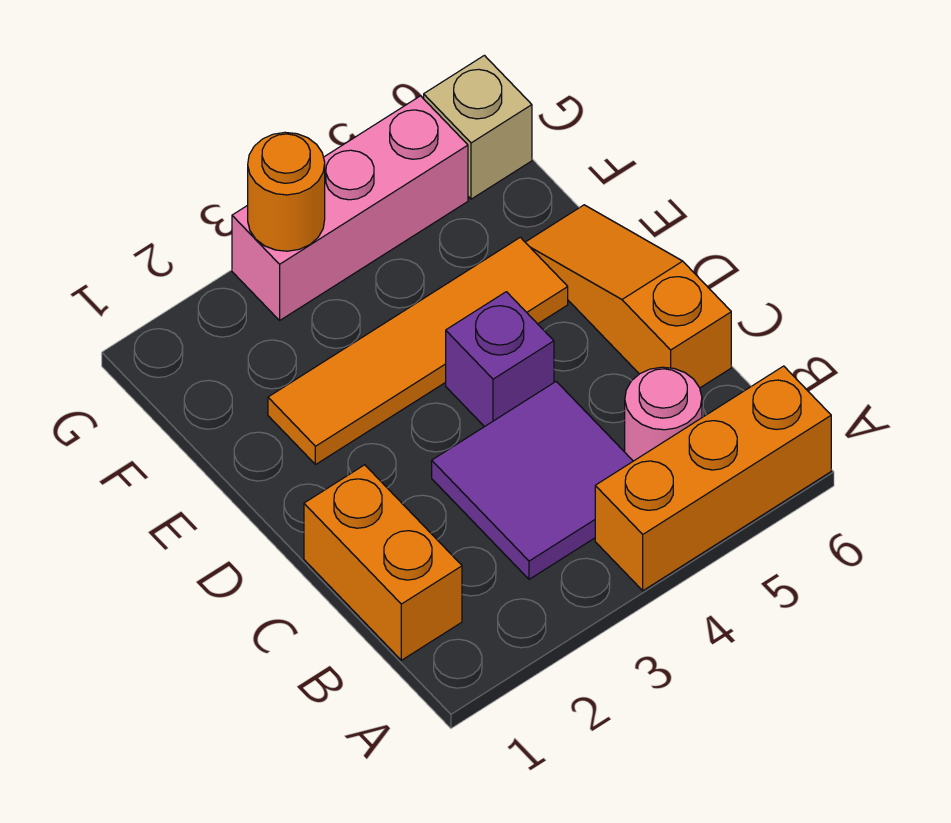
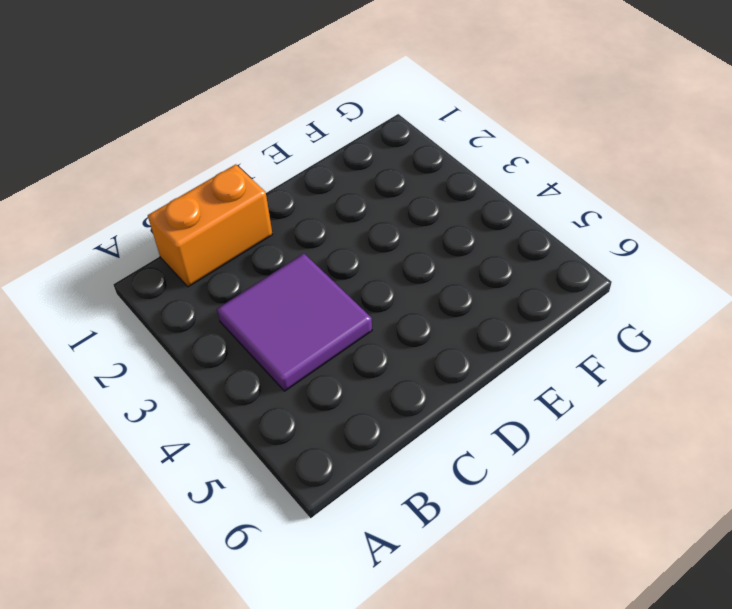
none -> orange brick A4:A6 level 1
none -> pink round brick B5 level 1

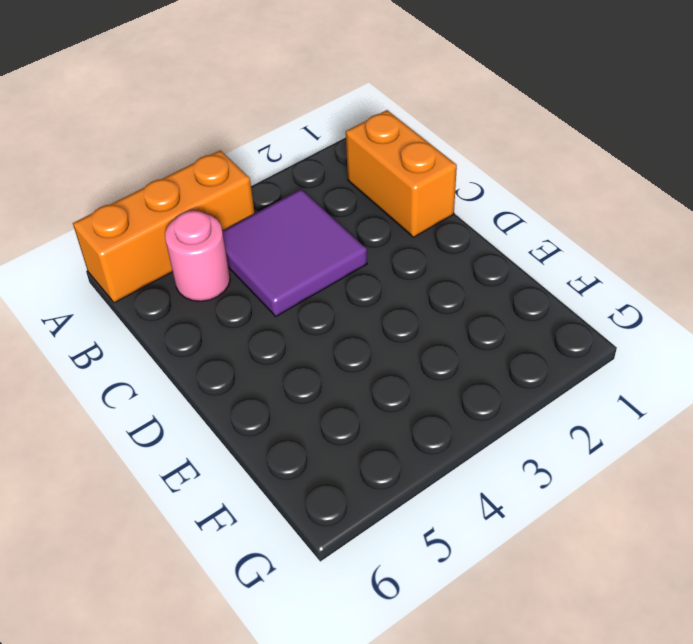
none -> orange slope C6:E6 level 1 top C
none -> purple brick D4 level 1

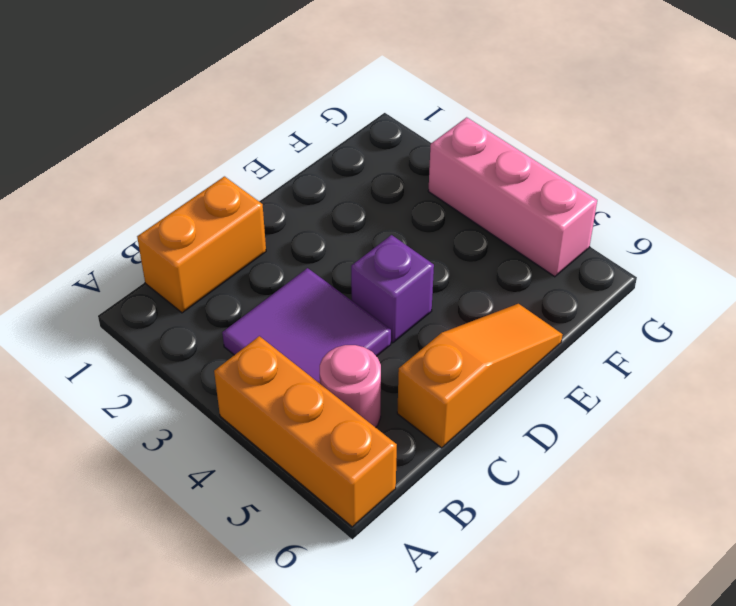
none -> orange tile E2:E5 level 1
none -> tan brick G6 level 1

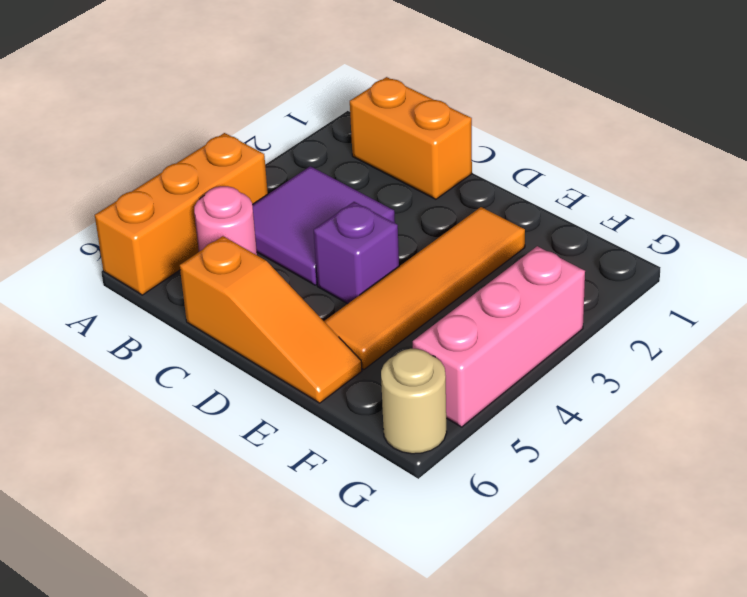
tan round brick G6 level 1 -> tan brick G6 level 1
none -> orange round brick G3 level 2

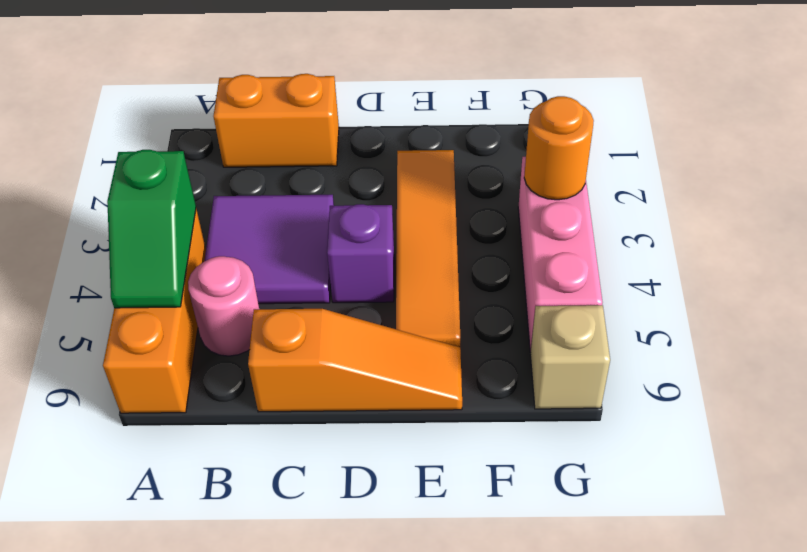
green slope A4:A5 level 2 top 4 -> none

